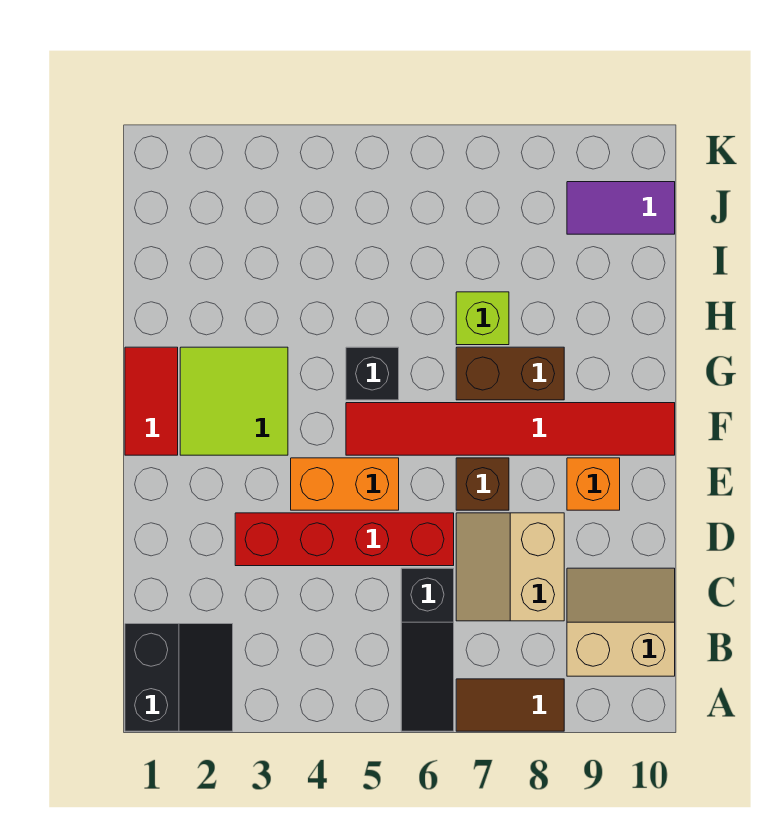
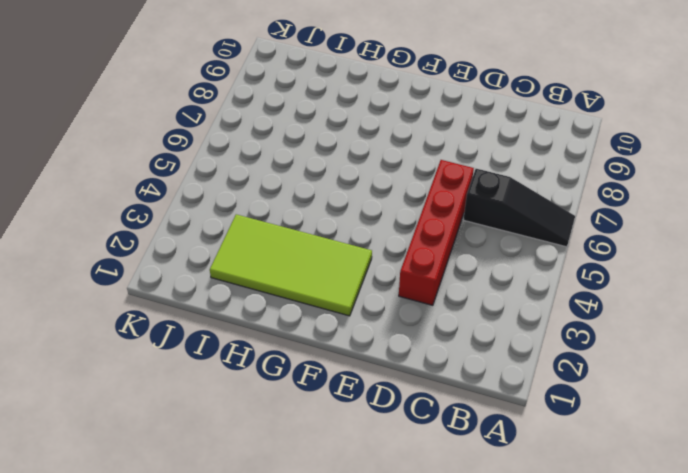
lime tile F2:I3 level 1 -> lime tile F2:G3 level 1
none -> black slope A1:B2 level 1 top 1
none -> brown tile A7:A8 level 1
none -> tan slope B9:C10 level 1 top B

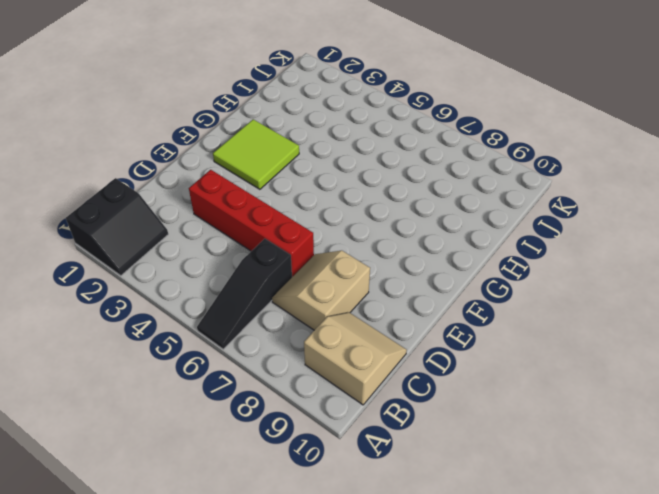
none -> brown tile A7:A8 level 1
none -> orange brick E4:E5 level 1
none -> brown brick E7 level 1

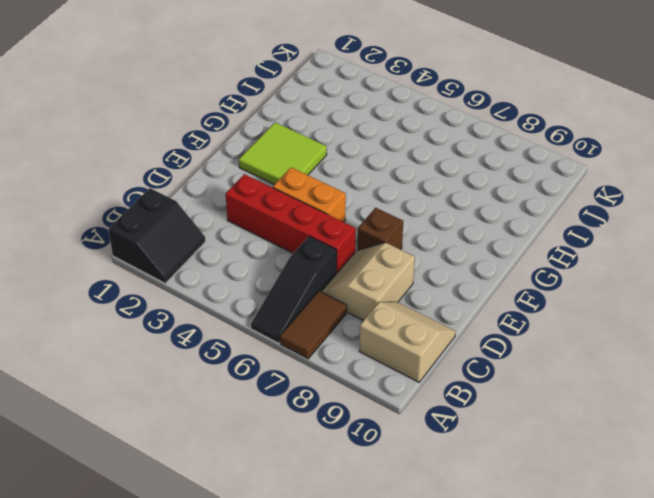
brown tile A7:B7 level 1 -> brown tile A7:A8 level 1
none -> orange brick E9 level 1
none -> red tile F1:G1 level 1
none -> red tile F5:F10 level 1

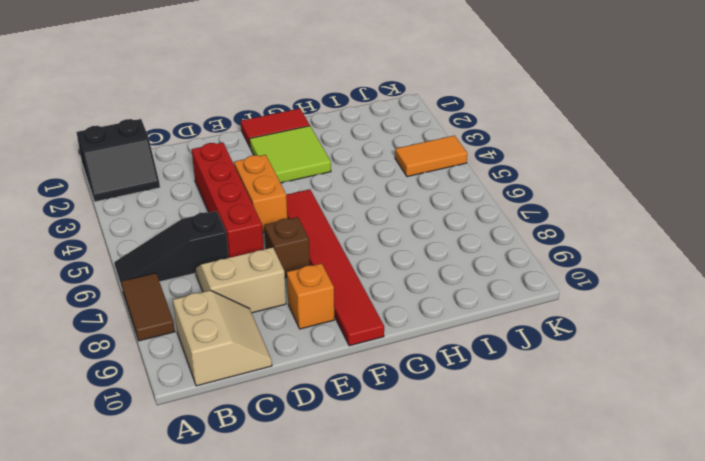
orange tile J4:K4 level 1 -> none
none -> black brick G5 level 1
none -> brown brick G7:G8 level 1
none -> lime brick H7 level 1

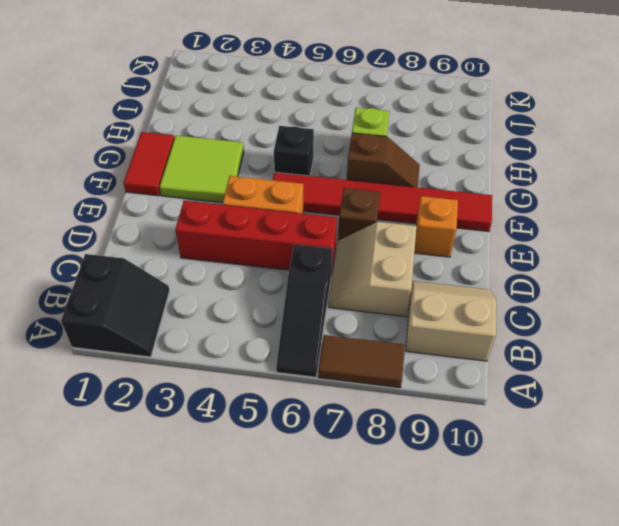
brown slope G7:G8 level 1 top 7 -> brown brick G7:G8 level 1
none -> purple tile J9:J10 level 1

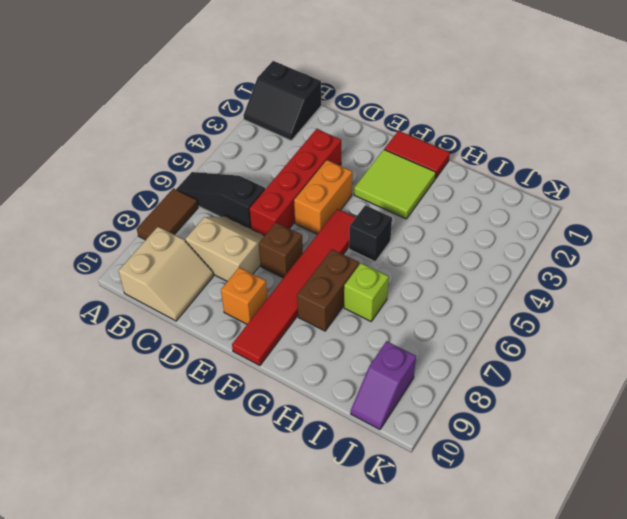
purple slope J9:J10 level 1 top 9 -> purple tile J9:J10 level 1

